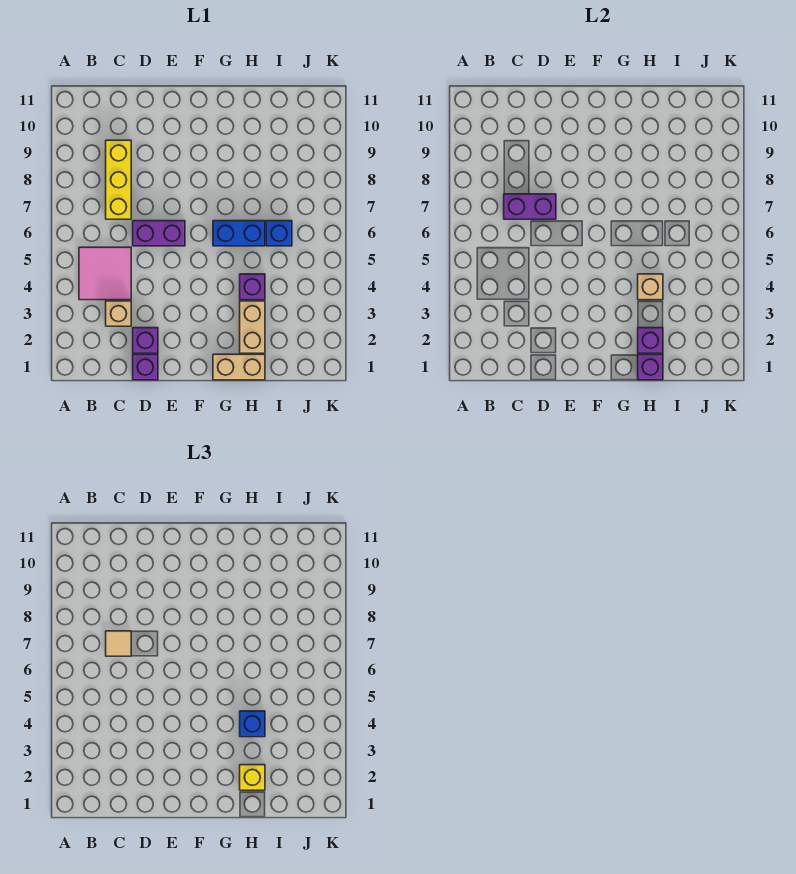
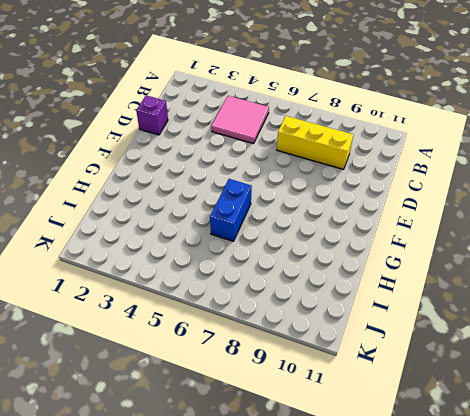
none -> tan brick C3 level 1
none -> purple brick D2 level 1
none -> purple brick D6:E6 level 1

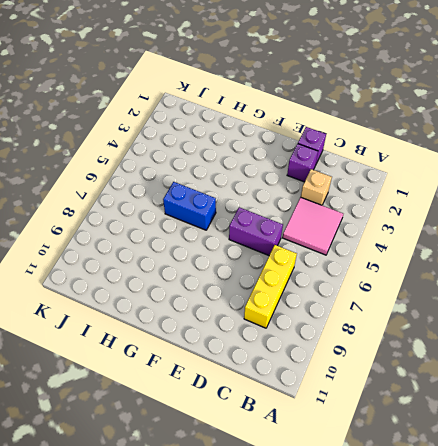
none -> tan brick G1:H1 level 1
none -> tan brick H2:H3 level 1
none -> purple brick H4 level 1

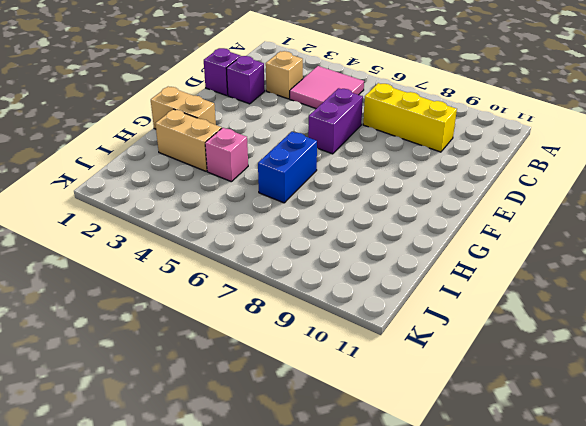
tan brick G1:G2 level 1 -> tan brick G1:H1 level 1
pink brick H4 level 1 -> purple brick H4 level 1
none -> blue brick I6 level 1
none -> purple brick C7:D7 level 2
none -> purple brick H1 level 2

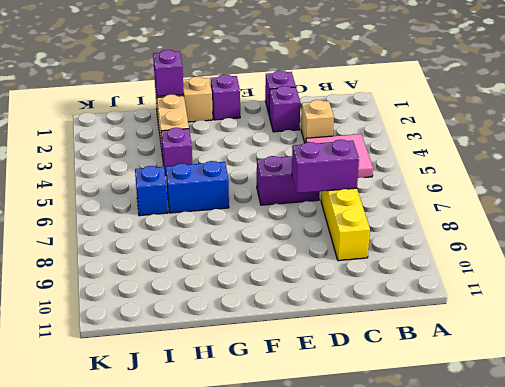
purple brick F1 level 1 -> purple brick H2 level 2
none -> tan brick H4 level 2
none -> tan tile C7 level 3
none -> yellow brick H2 level 3

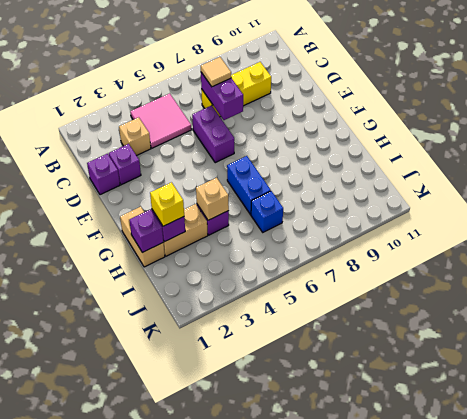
none -> blue brick H4 level 3

